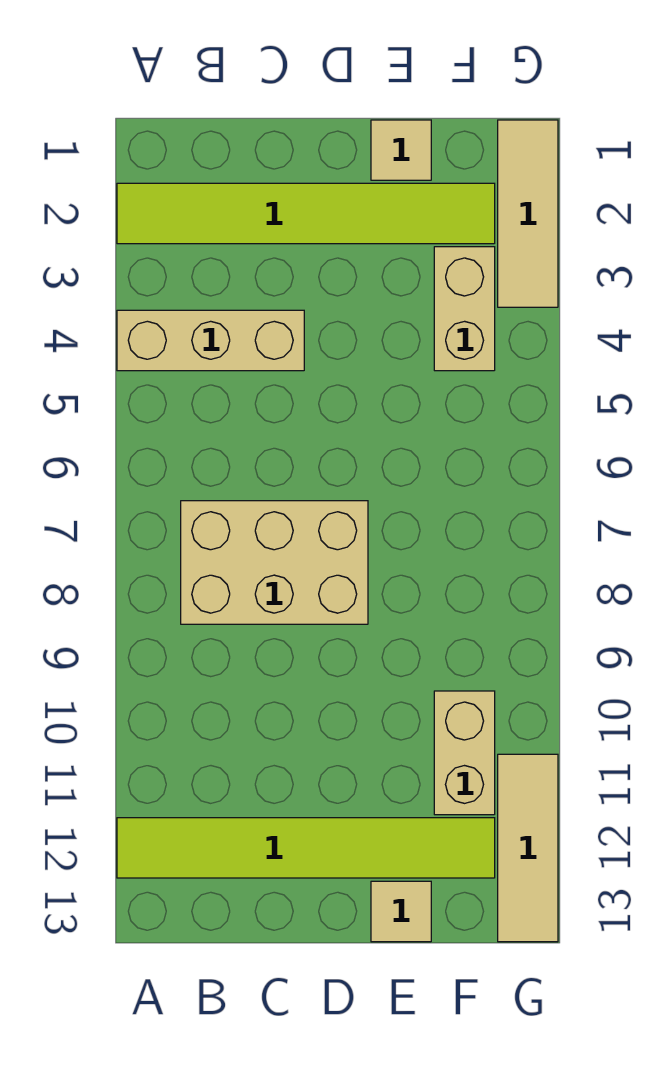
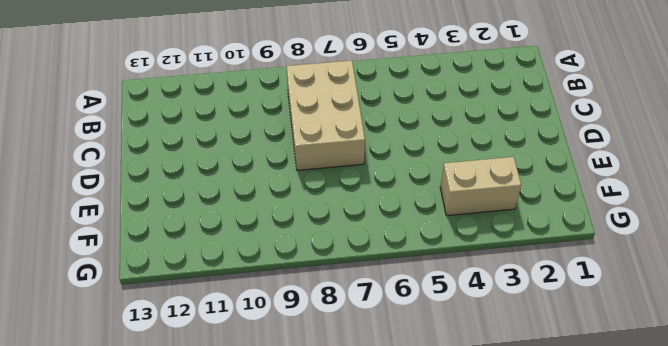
none -> lime tile A2:F2 level 1
none -> tan brick A4:C4 level 1

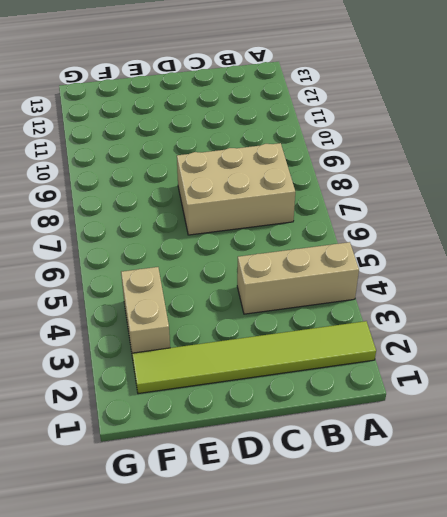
none -> lime tile A12:F12 level 1
none -> tan tile E1 level 1

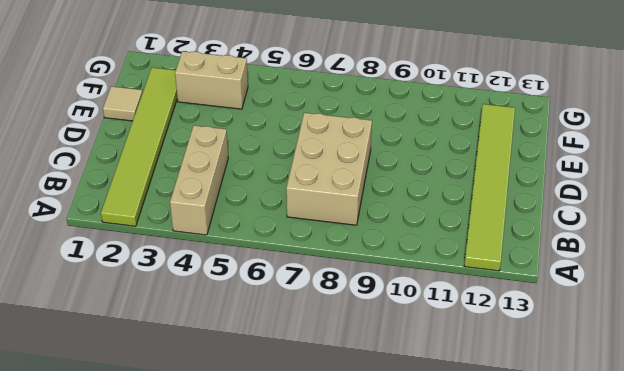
none -> tan tile E13 level 1
none -> tan brick F10:F11 level 1

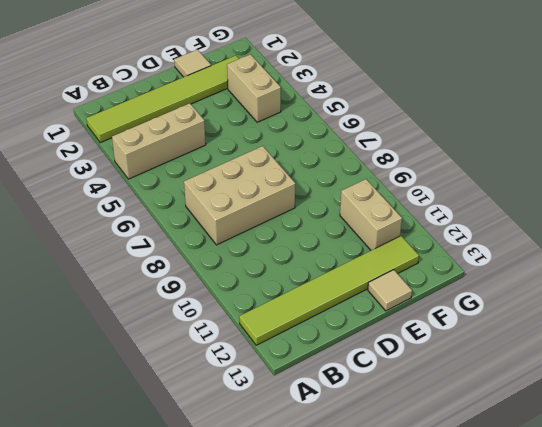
none -> tan tile G1:G3 level 1
none -> tan tile G11:G13 level 1

